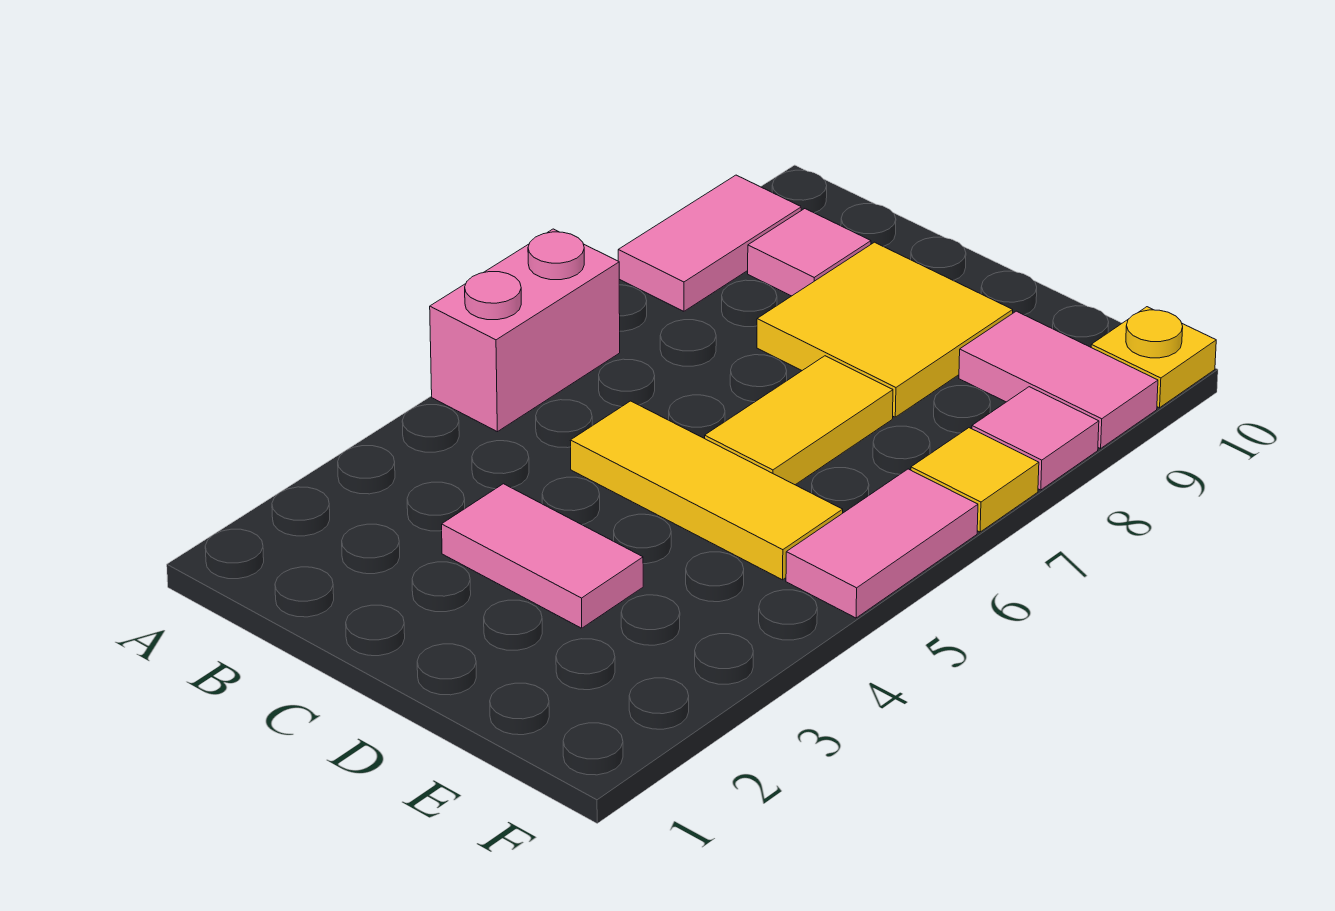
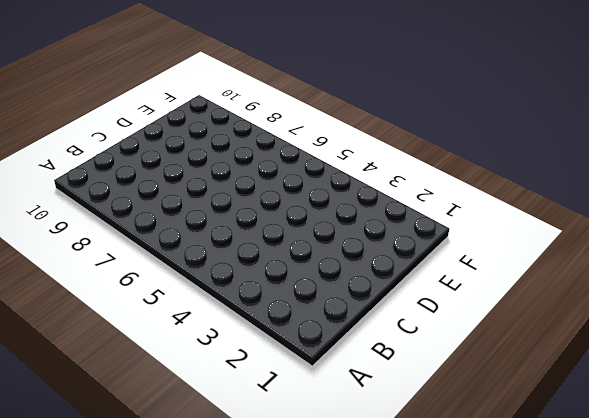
none -> pink brick A5:A6 level 1
none -> pink tile A8:A9 level 1
none -> pink tile B9 level 1

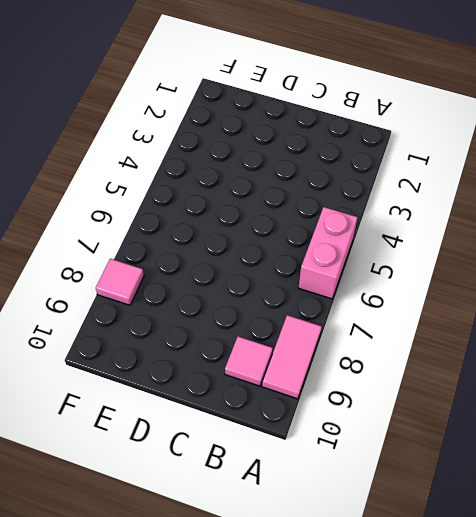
none -> pink tile C3:D3 level 1
none -> yellow tile C5:E5 level 1
none -> yellow tile C8:D9 level 1

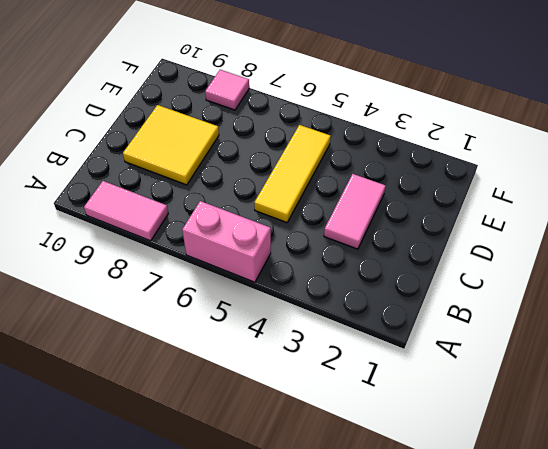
none -> pink tile B9 level 1
none -> yellow tile D6:D7 level 1
none -> pink tile E9:F9 level 1

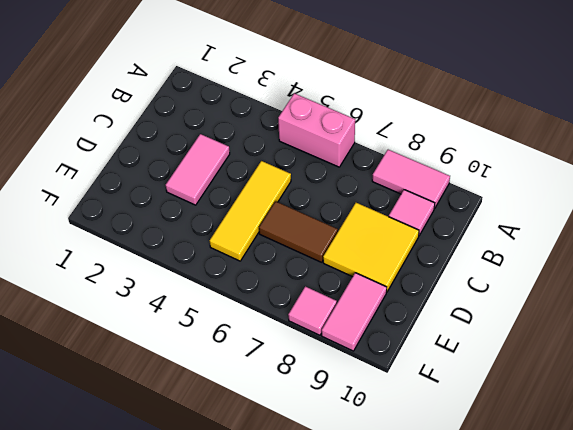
brown tile D6:D7 level 1 -> yellow tile D6:D7 level 1
none -> pink tile F5:F6 level 1
none -> yellow tile F7 level 1
none -> yellow plate F10 level 1

